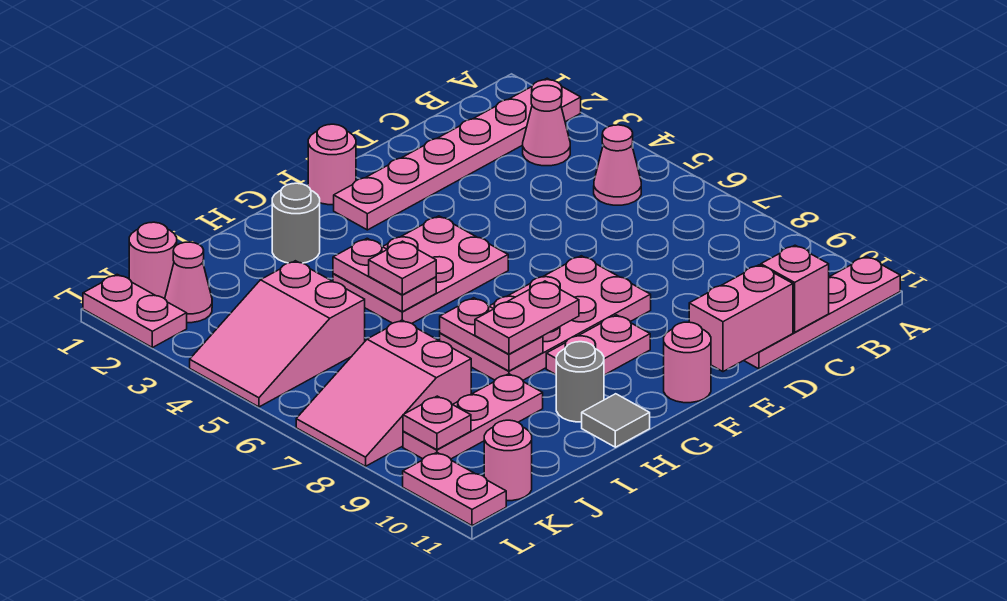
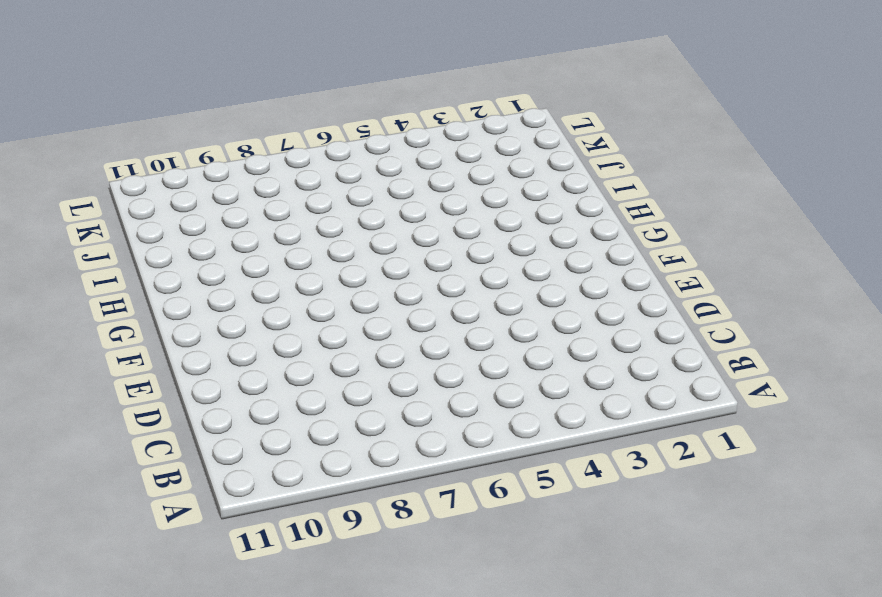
none -> pink plate A2:F2 level 1
none -> pink plate A11:D11 level 1
none -> pink cone B3 level 1

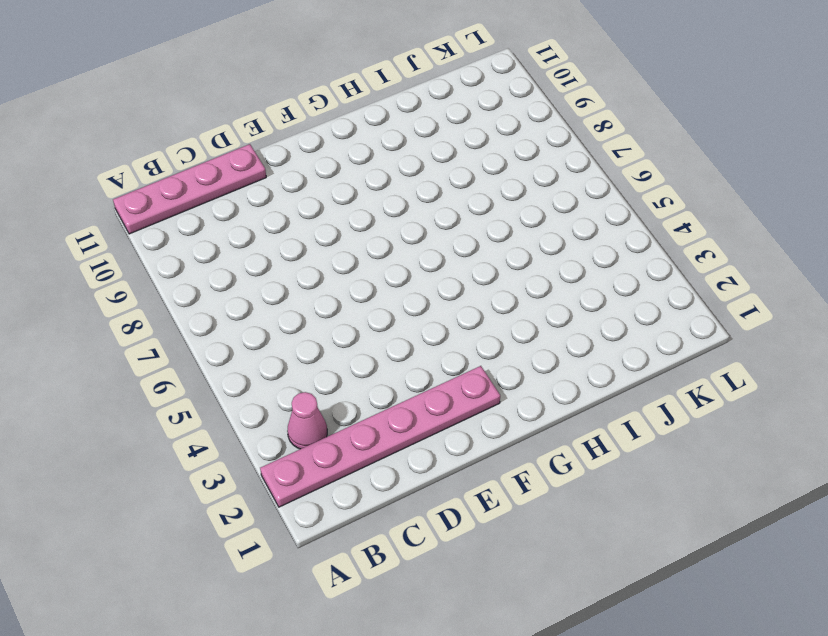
none -> pink cone B5 level 1
none -> pink plate E7:H8 level 1
none -> pink round brick F1 level 1

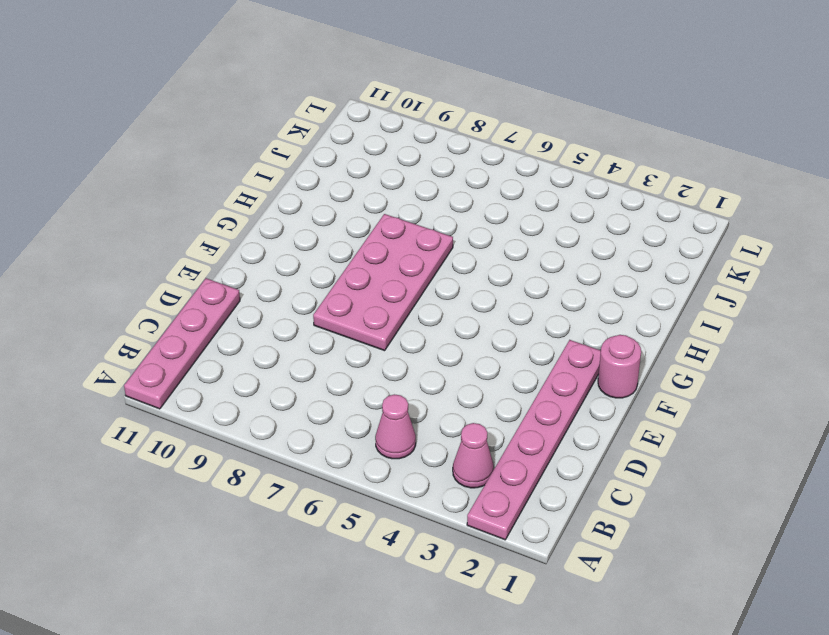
none -> pink plate F4:H5 level 1
none -> pink plate F9:G9 level 1
none -> pink round brick F11 level 1

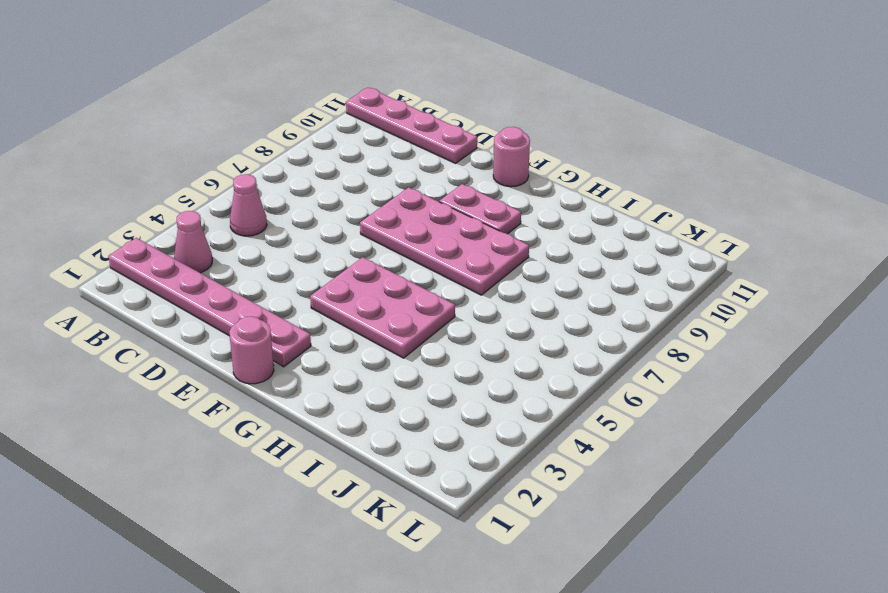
none -> grey round brick H2 level 1
none -> grey round brick H10 level 1
none -> grey tile H11 level 1

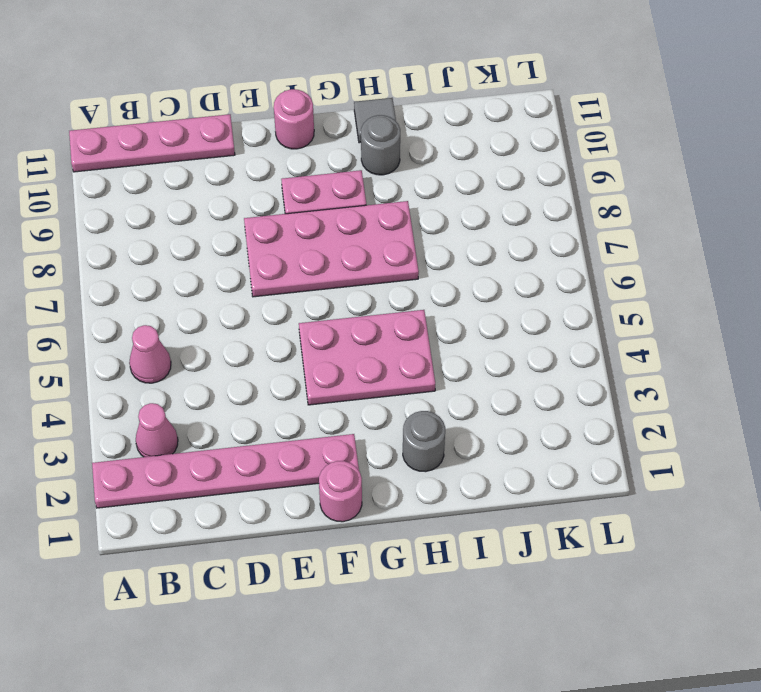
none -> pink plate I9:K9 level 1
none -> pink slope J4:L5 level 1 top J
none -> pink slope J7:L8 level 1 top J

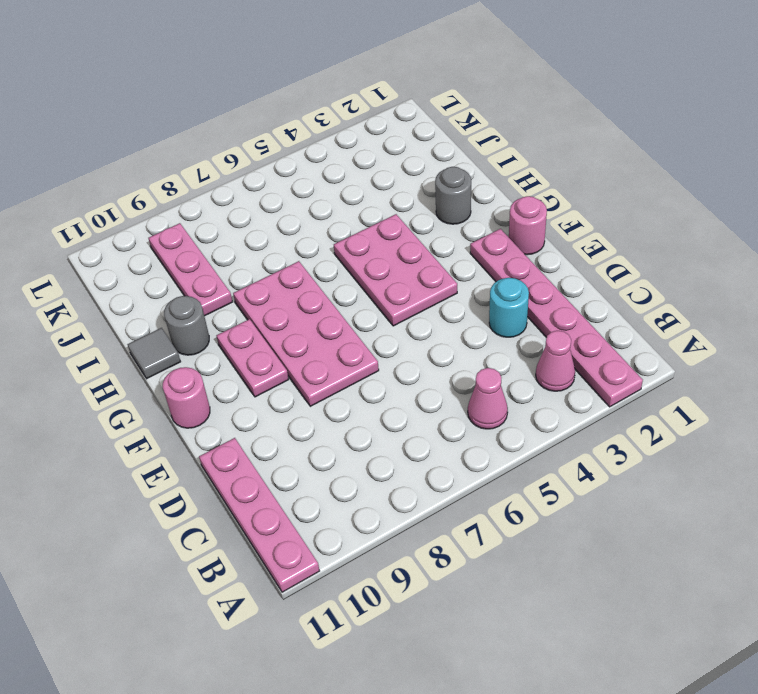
cyan round brick D3 level 1 -> none
none -> pink slope J4:L5 level 1 top J
none -> pink slope J7:L8 level 1 top J
none -> pink round brick K1 level 1

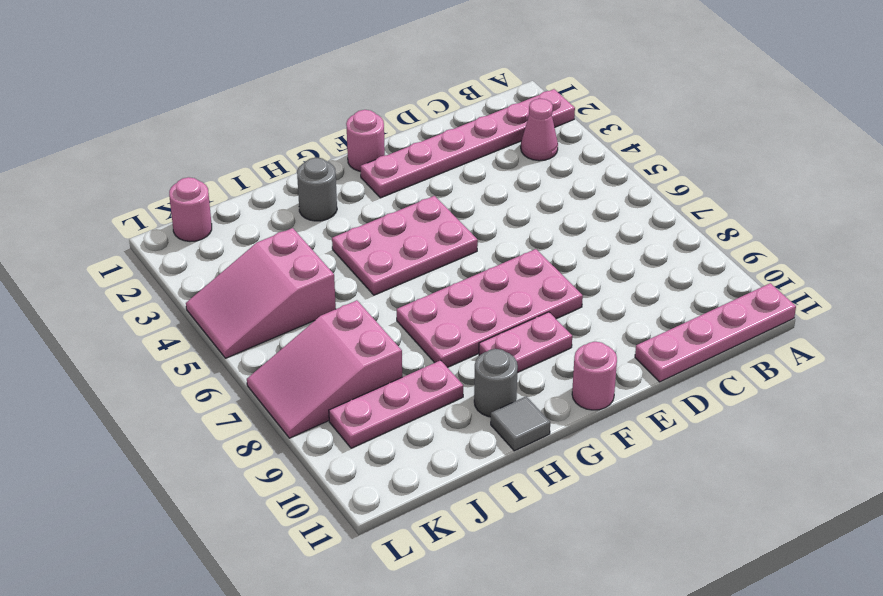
none -> pink cone B5 level 1
none -> pink cone K2 level 1
none -> pink round brick K11 level 1

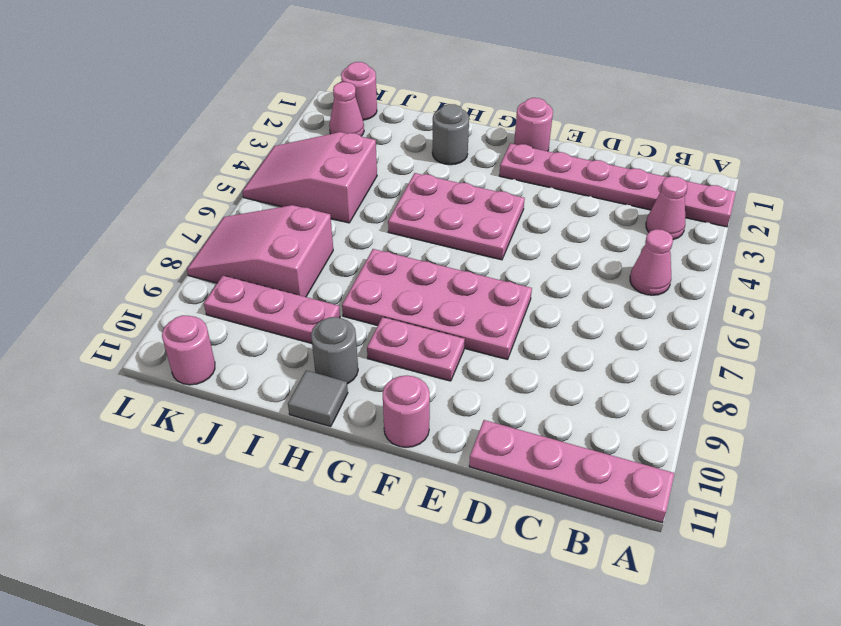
none -> pink plate L1:L2 level 1
none -> pink plate L10:L11 level 1
none -> pink brick C11 level 2

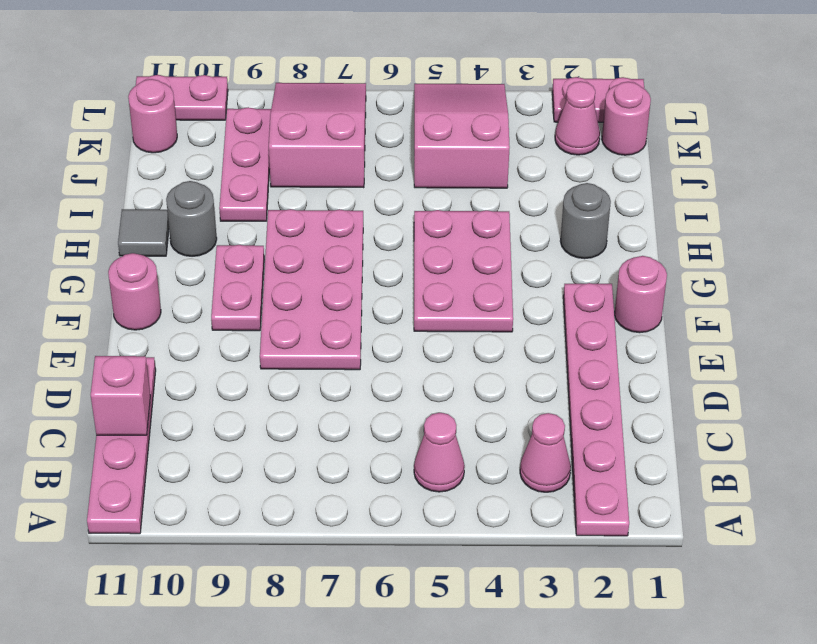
none -> pink brick D11:E11 level 2
none -> pink plate H4:H5 level 2
none -> pink plate H7:H8 level 2

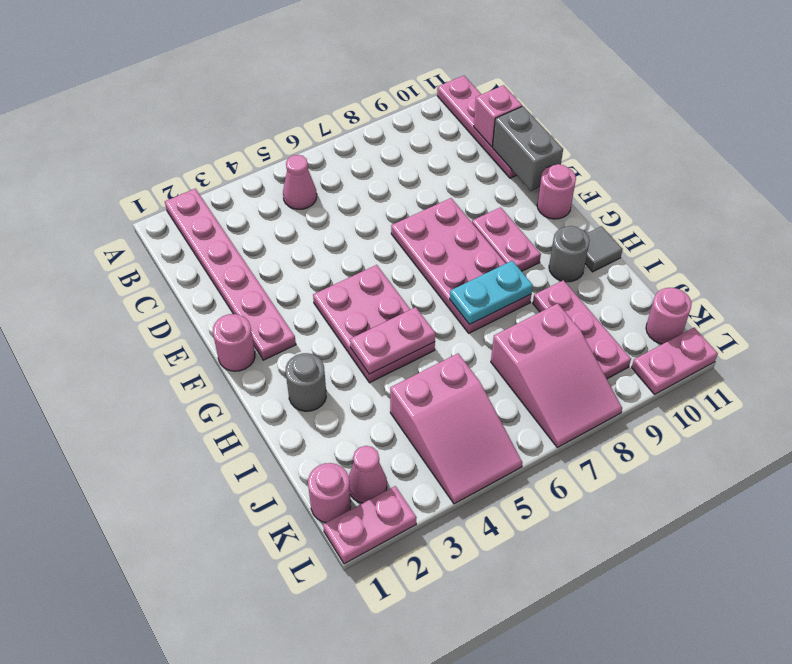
grey brick D11:E11 level 2 -> pink brick D11:E11 level 2
cyan plate H7:H8 level 2 -> pink plate H7:H8 level 2
none -> pink cone B3 level 1
none -> pink plate K9 level 2
none -> pink plate G8:H8 level 3

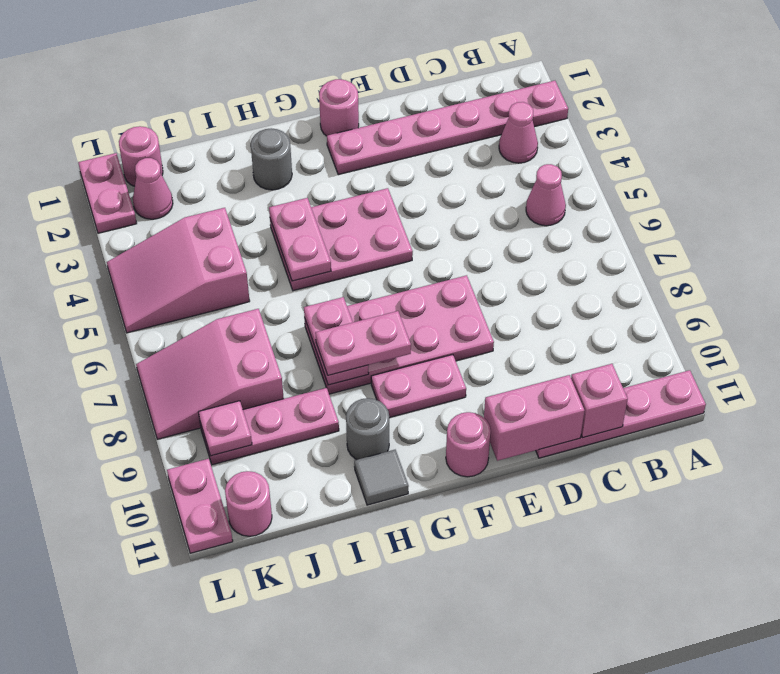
none -> pink plate H5 level 3

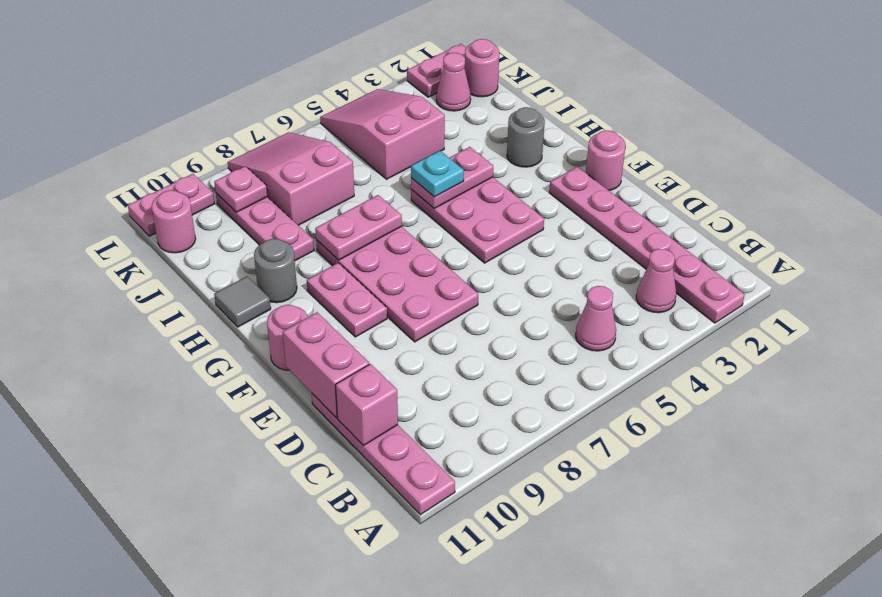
cyan plate H5 level 3 -> pink plate H5 level 3
none -> pink plate G8:H8 level 3

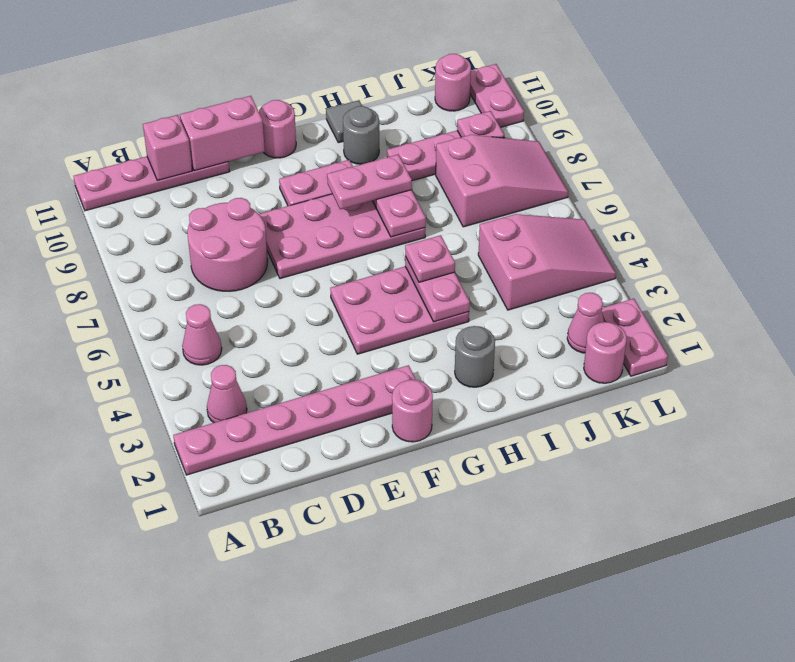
pink round brick C7:D8 level 1 -> none

